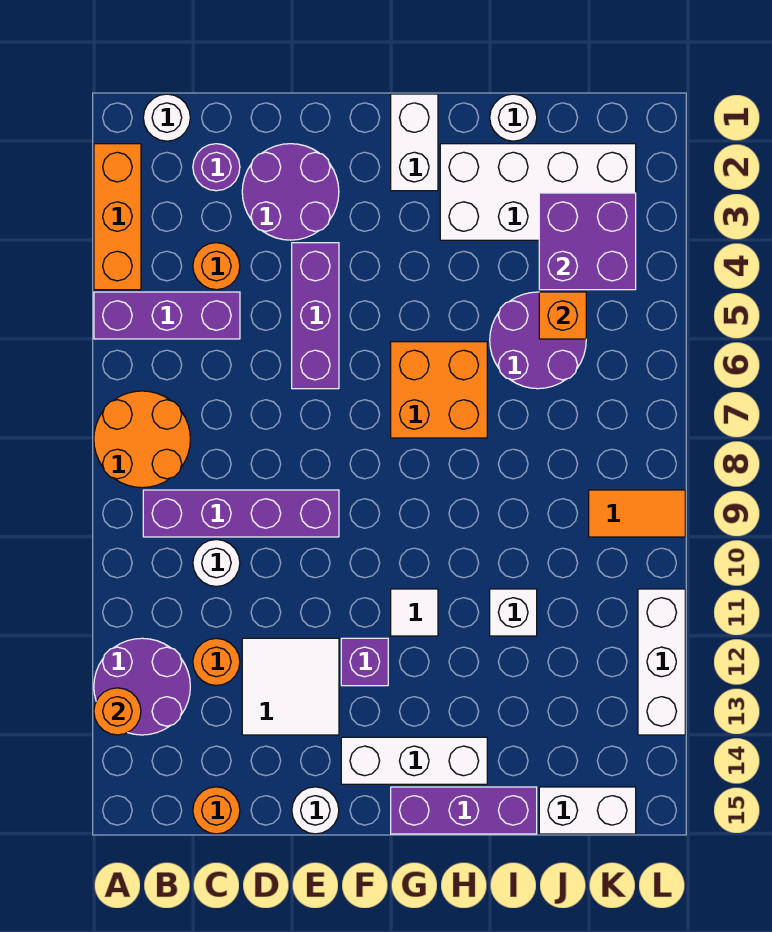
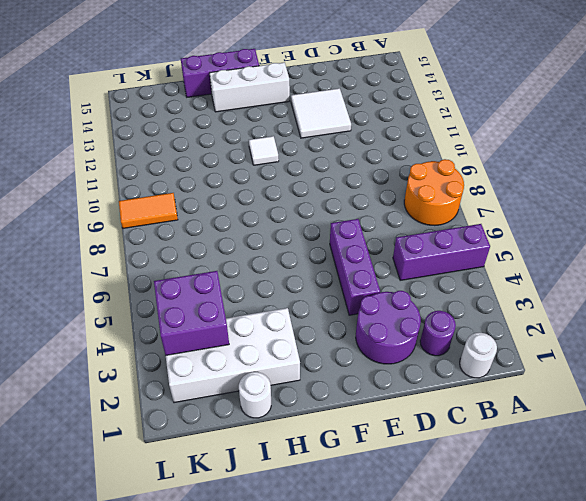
none -> orange brick A2:A4 level 1
none -> purple round brick A12:B13 level 1
none -> purple brick B9:E9 level 1
none -> orange round brick C4 level 1

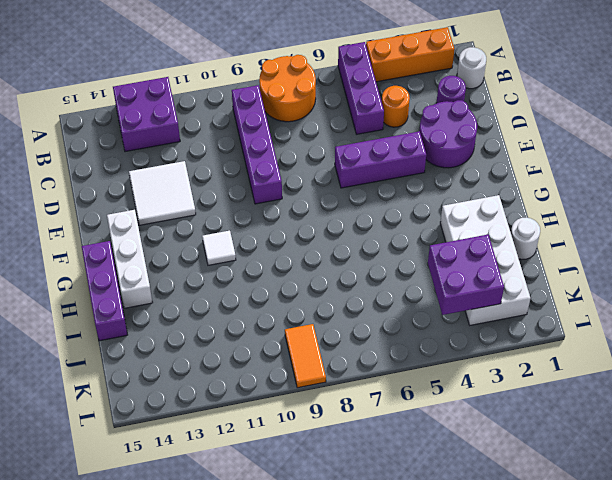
purple brick A12:B13 level 1 -> purple round brick A12:B13 level 1
none -> white round brick C10 level 1
none -> orange round brick C12 level 1
none -> orange round brick C15 level 1
none -> white round brick E15 level 1

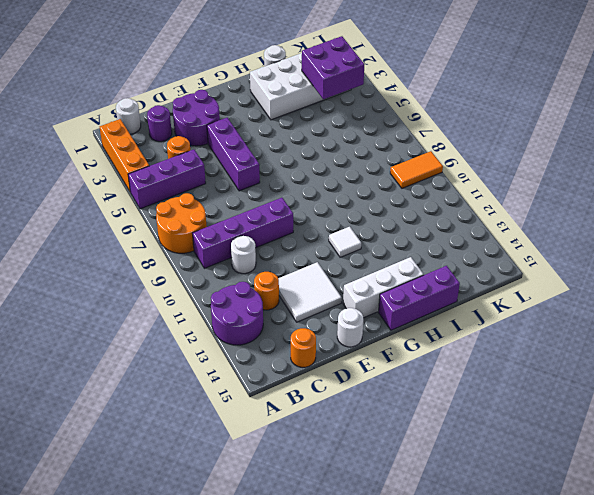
none -> purple brick F12 level 1
none -> white brick G1:G2 level 1
none -> orange brick G6:H7 level 1
none -> purple round brick I5:J6 level 1

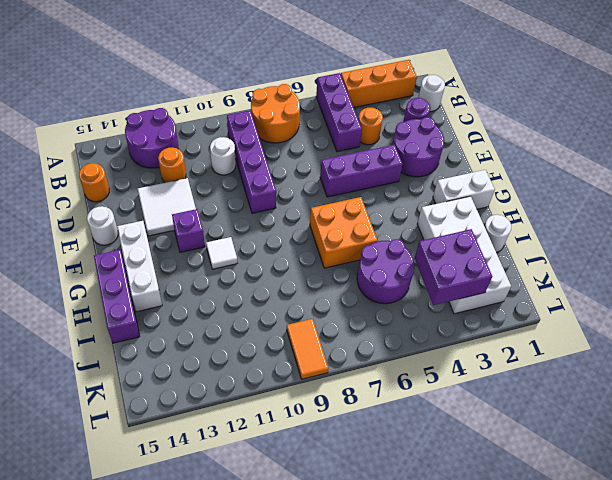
none -> white brick I11 level 1
none -> white brick J15:K15 level 1
none -> white brick L11:L13 level 1
none -> orange round brick A13 level 2

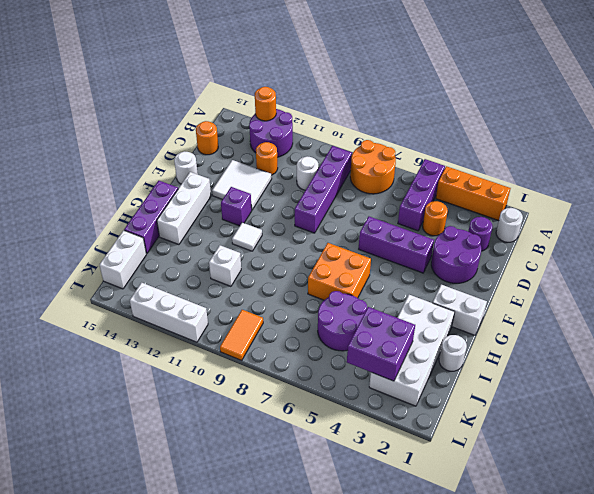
none -> orange brick J5 level 2

